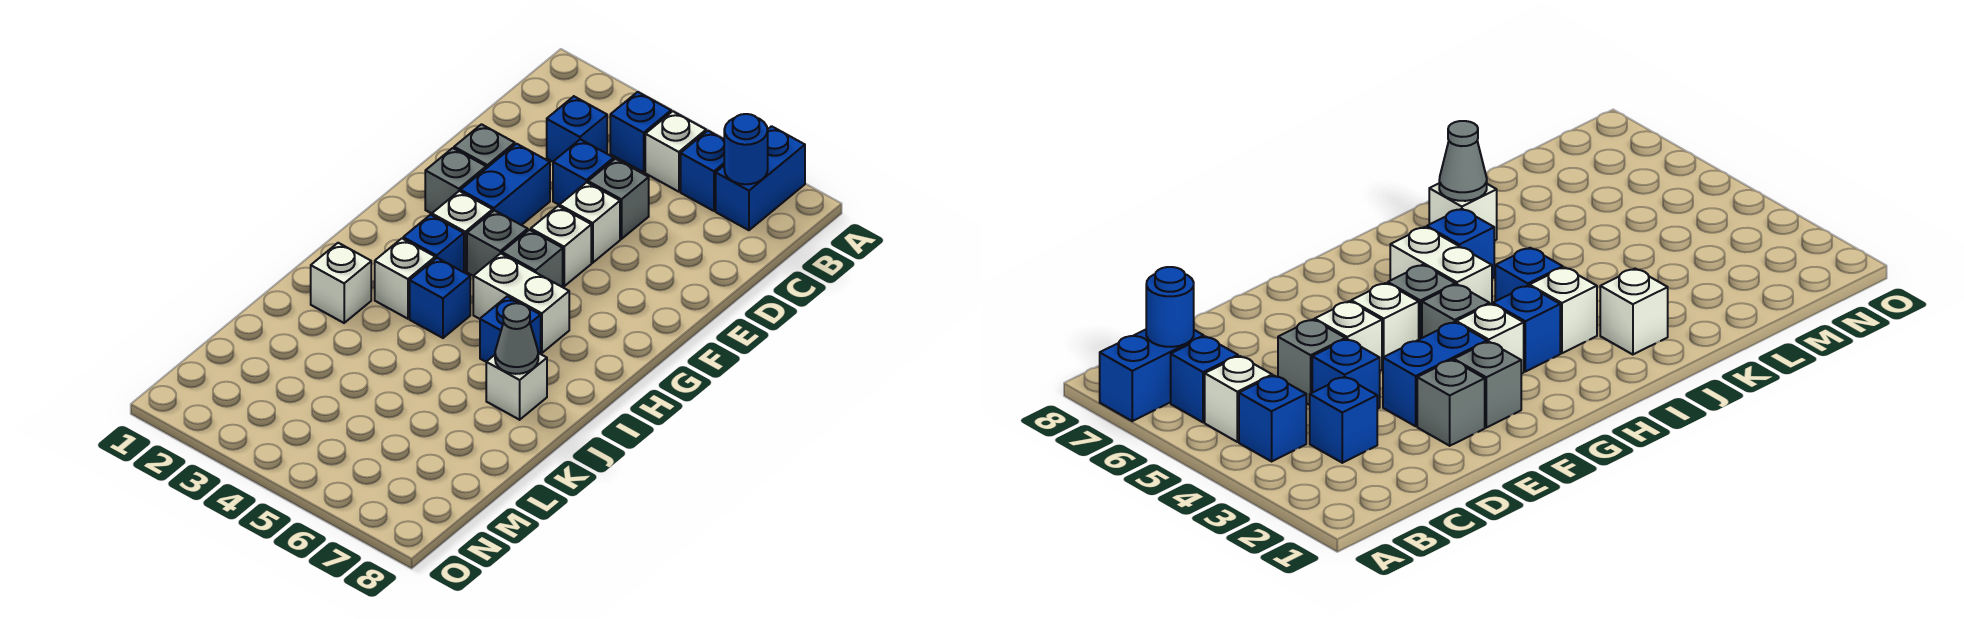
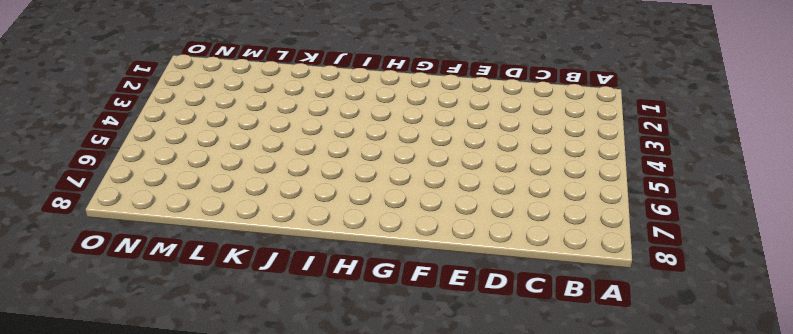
none -> blue brick A7:B7 level 1
none -> blue brick B4 level 1
none -> white brick B5 level 1

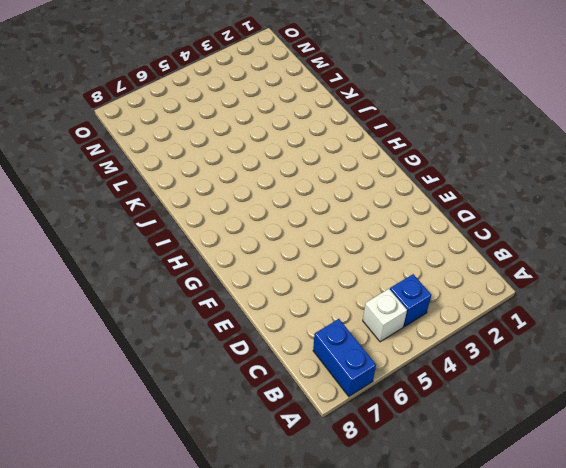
none -> blue brick B6 level 1
none -> blue brick C3 level 1
none -> blue brick D4 level 1

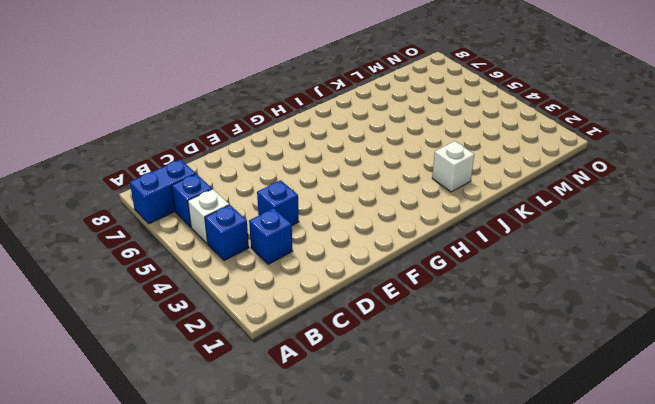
none -> grey brick D5 level 1
none -> grey brick E2 level 1
none -> blue brick E3:F3 level 1

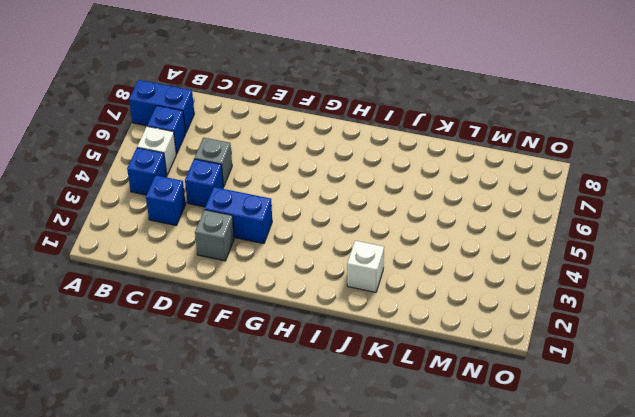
none -> white brick E5 level 1
none -> grey brick F2 level 1
none -> white brick F5 level 1

